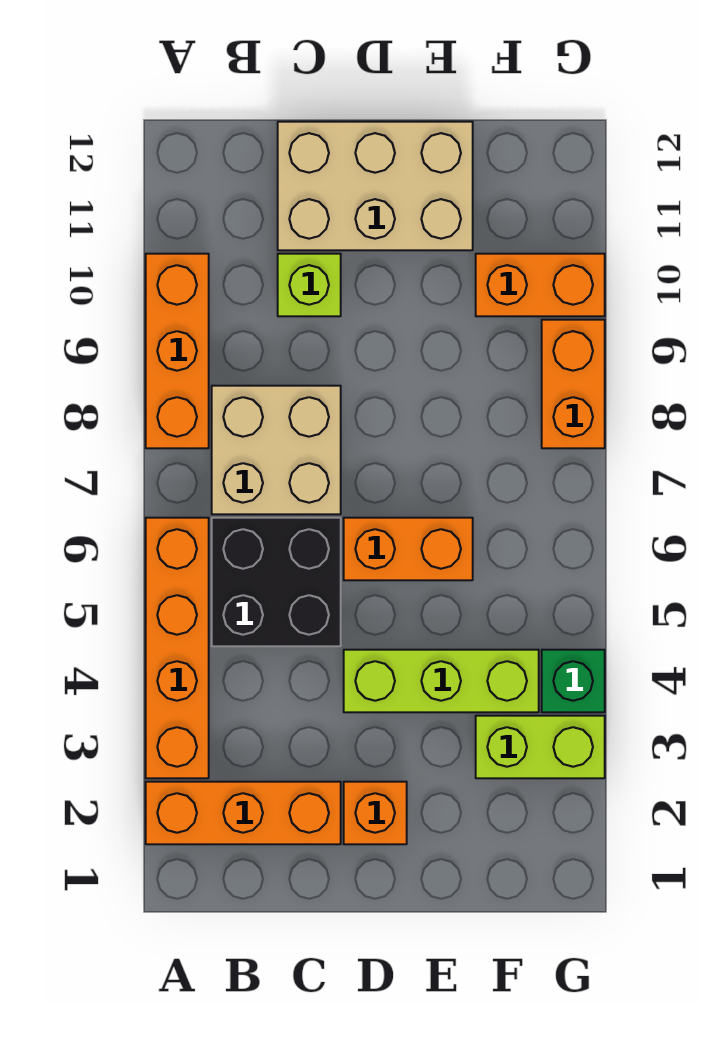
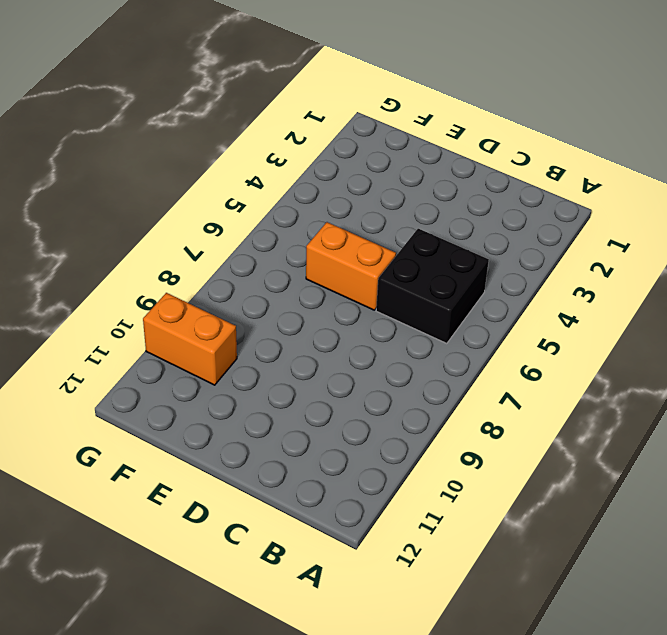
none -> orange brick A2:C2 level 1
none -> orange brick A3:A6 level 1
none -> orange brick A8:A10 level 1

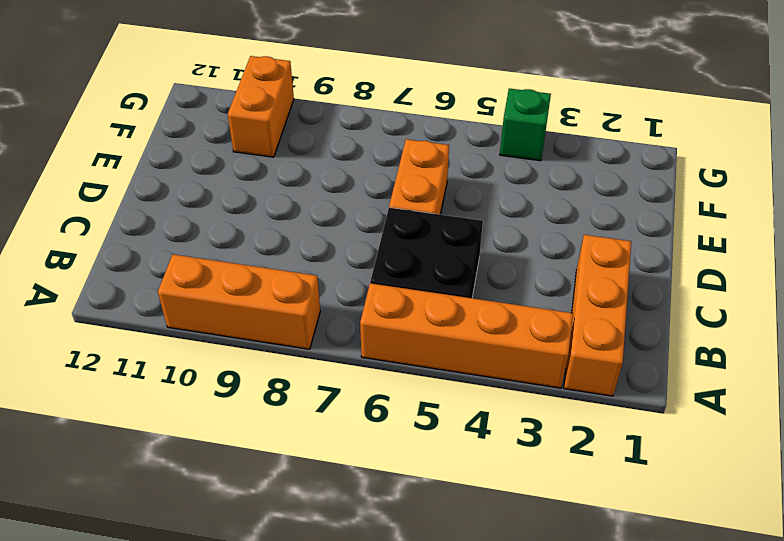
none -> tan brick B7:C8 level 1
none -> lime brick C10 level 1
none -> tan brick C11:E12 level 1

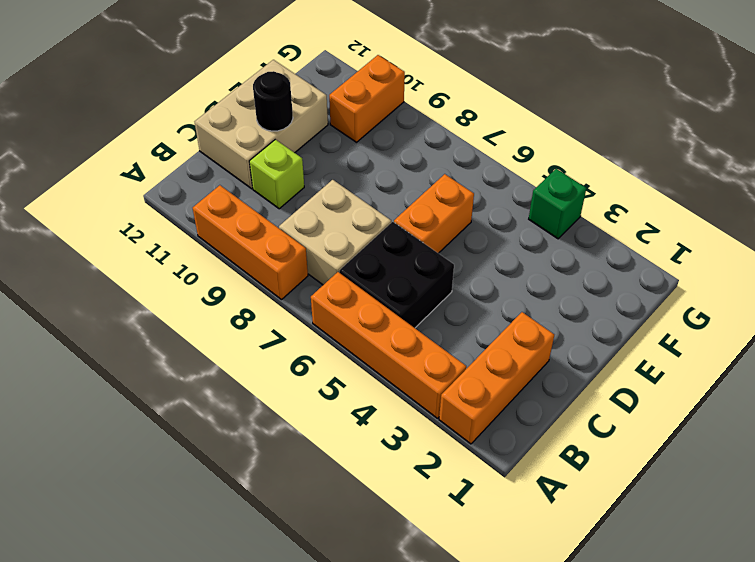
black round brick D11 level 2 -> none
none -> orange brick D2 level 1
none -> lime brick D4:F4 level 1
none -> lime brick F3:G3 level 1

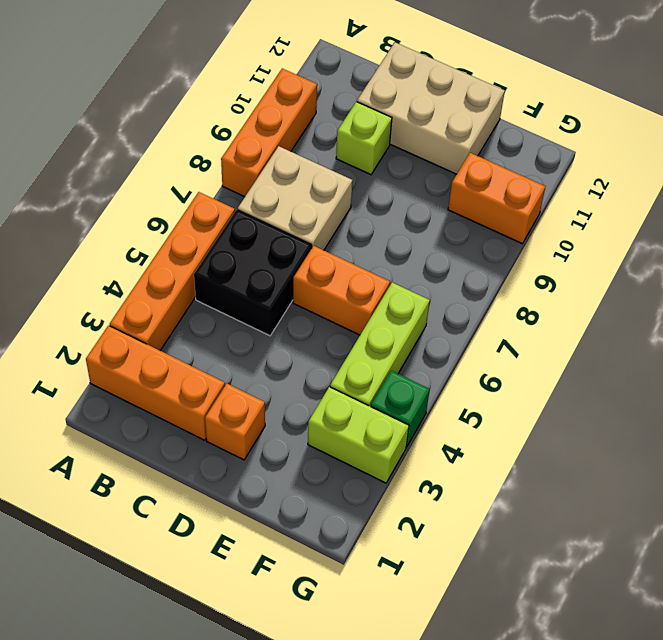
lime brick F4:F6 level 1 -> lime brick D4:F4 level 1
none -> orange brick G8:G9 level 1

